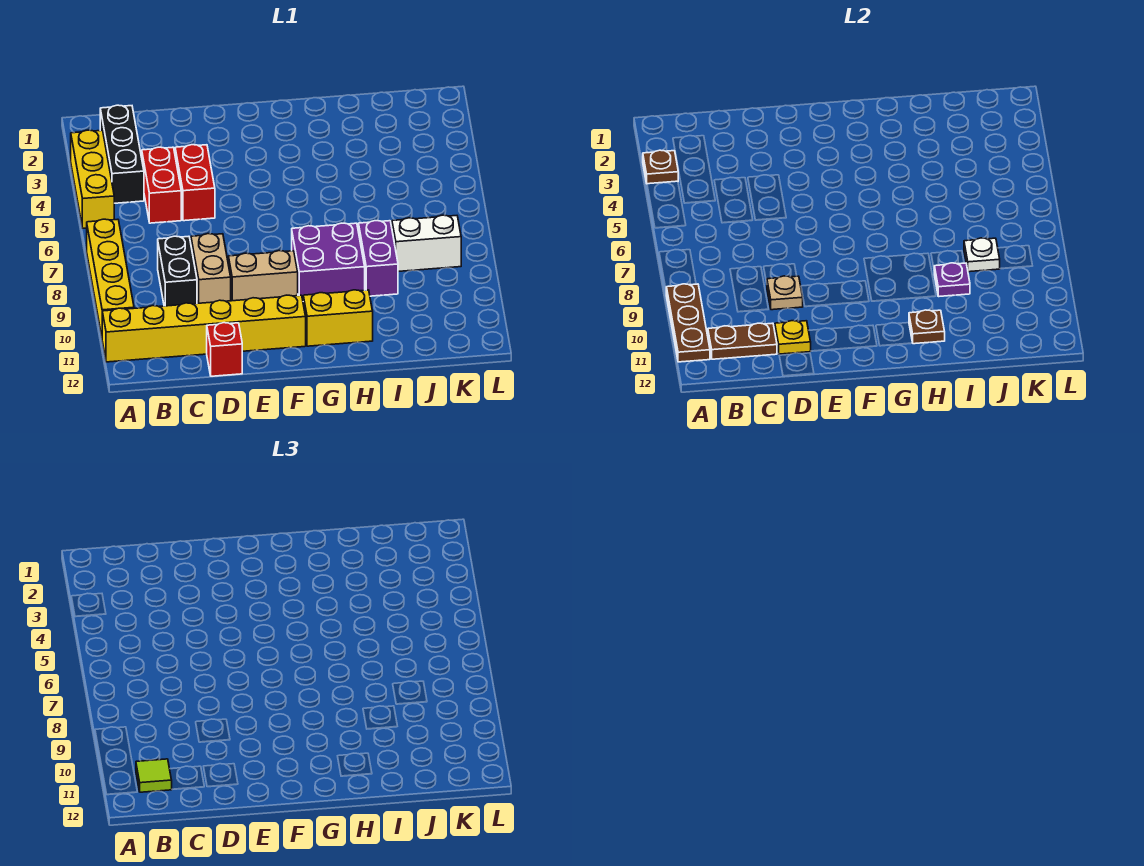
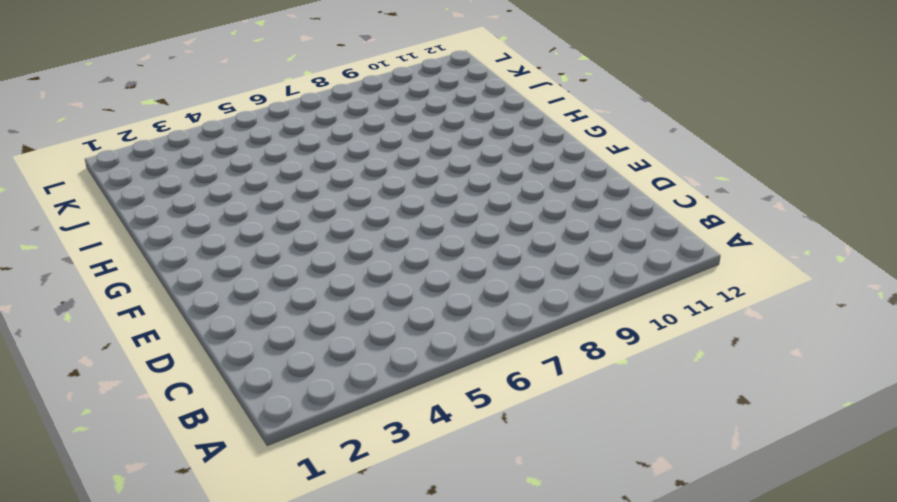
none -> yellow brick A3:A5 level 1
none -> yellow brick A7:A10 level 1
none -> yellow brick A11:F11 level 1

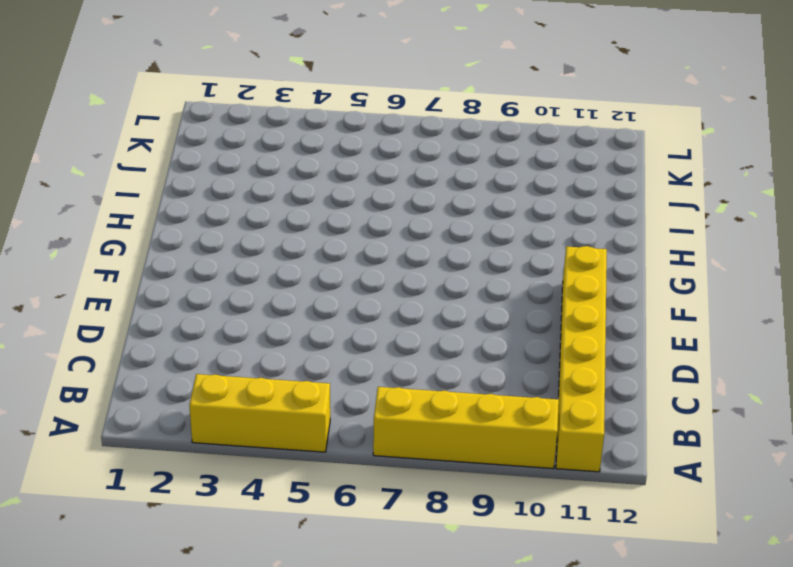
none -> black brick B2:B4 level 1
none -> red brick C4:C5 level 1
none -> black brick C8:C9 level 1

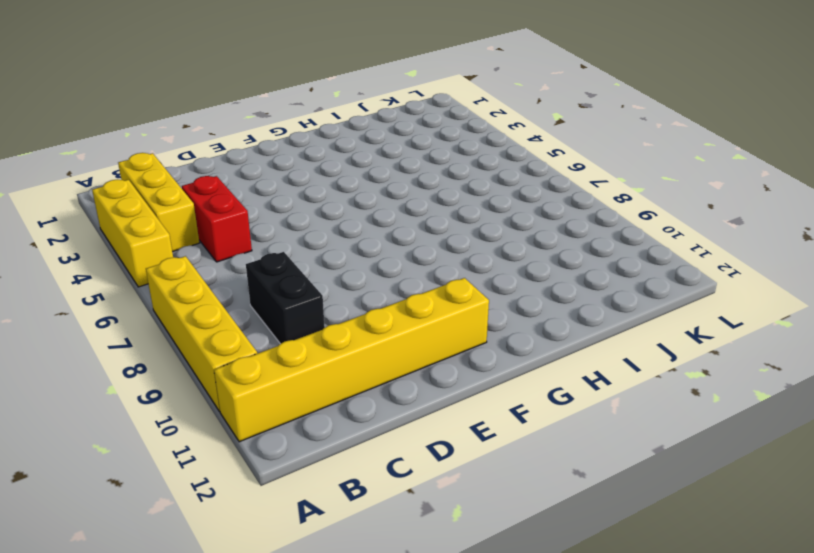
yellow brick B2:B4 level 1 -> black brick B2:B4 level 1
none -> red brick D4:D5 level 1
none -> tan brick D8:D9 level 1
none -> red brick D12 level 1

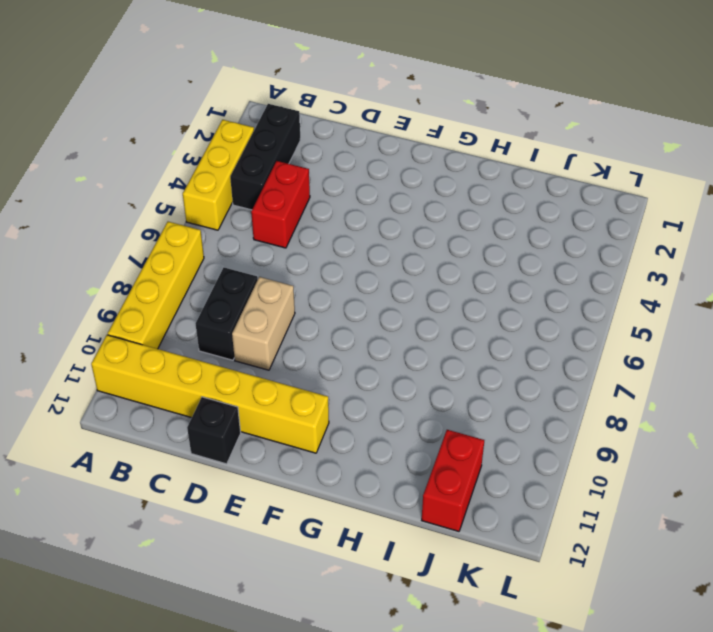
black brick D12 level 1 -> red brick D12 level 1
red brick J11:J12 level 1 -> red brick D4:D5 level 1
none -> tan brick E9:F9 level 1
none -> purple brick G8:H9 level 1
none -> yellow brick G11:H11 level 1

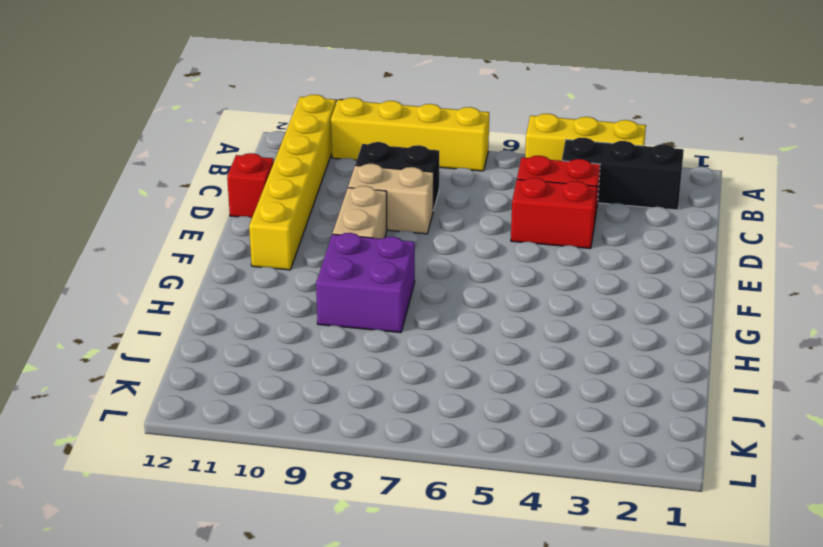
none -> yellow brick G11:H11 level 1
none -> purple brick I8:I9 level 1
none -> white brick J8:K8 level 1

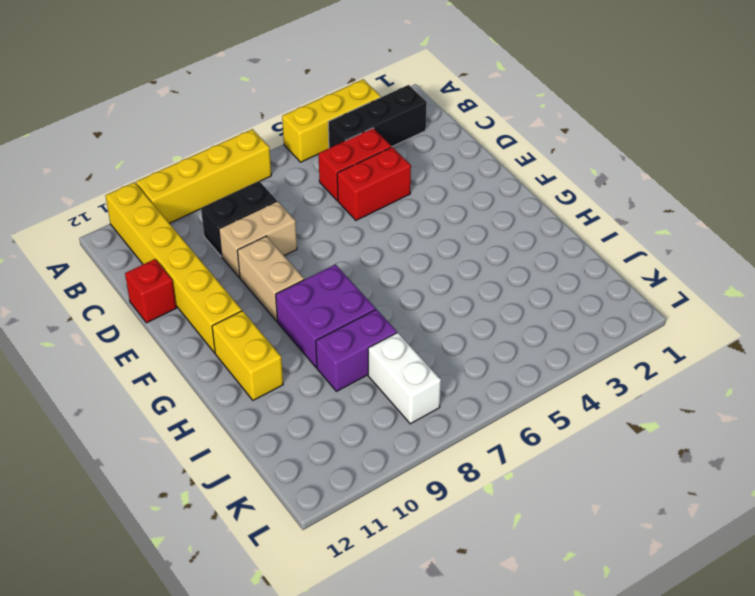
none -> brown plate A3 level 2
none -> brown plate A9:A11 level 2
none -> brown plate B11:C11 level 2

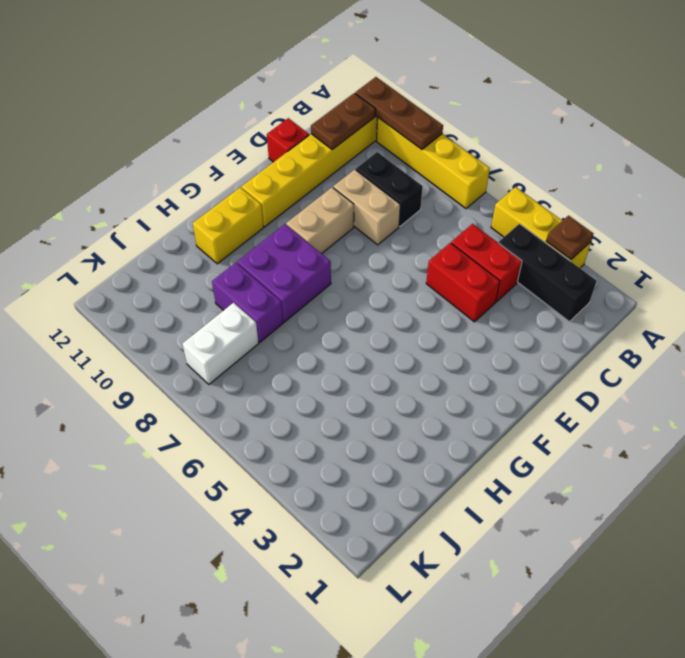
none -> tan plate D9 level 2
none -> yellow plate D11 level 2
none -> brown plate H11 level 2

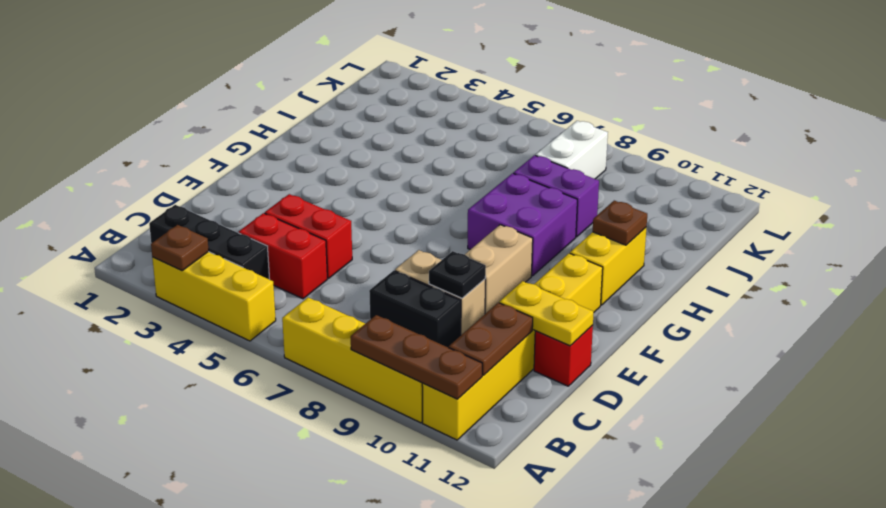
black plate D9 level 2 -> tan plate D9 level 2
yellow plate D11:D12 level 2 -> yellow plate D11 level 2
none -> purple plate I9 level 2
none -> white plate J8 level 2
none -> lime tile B11 level 3

